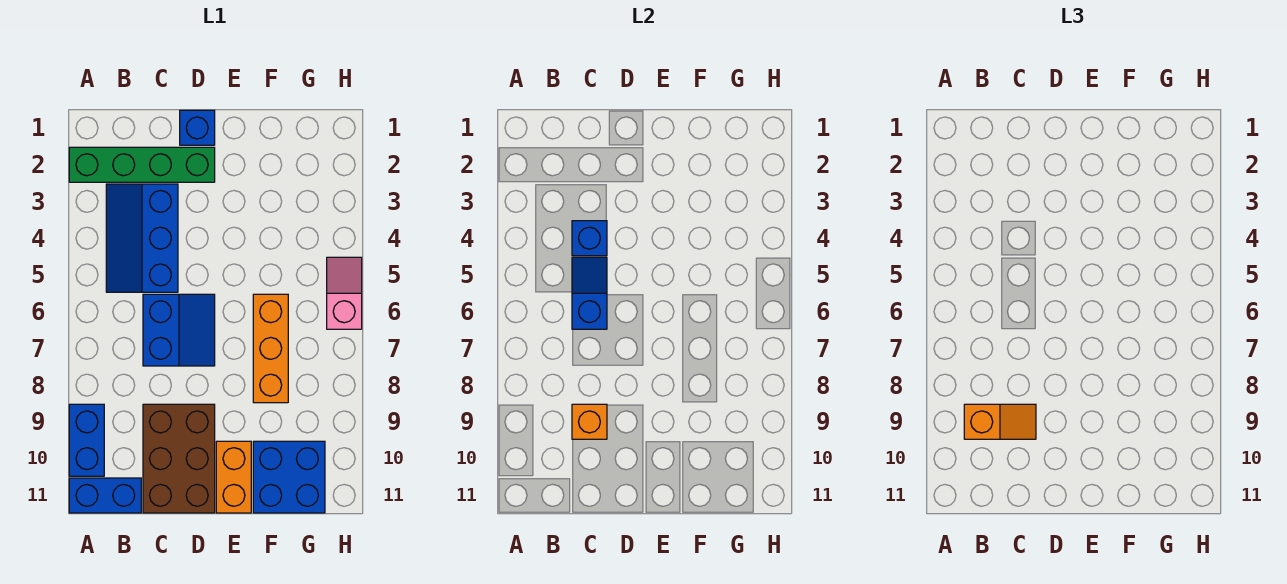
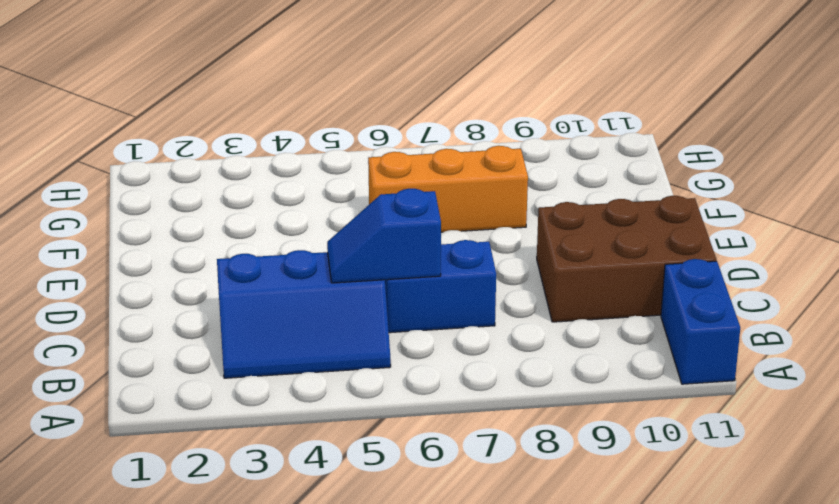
none -> green brick A2:D2 level 1
none -> blue brick A9:A10 level 1
none -> blue brick D1 level 1

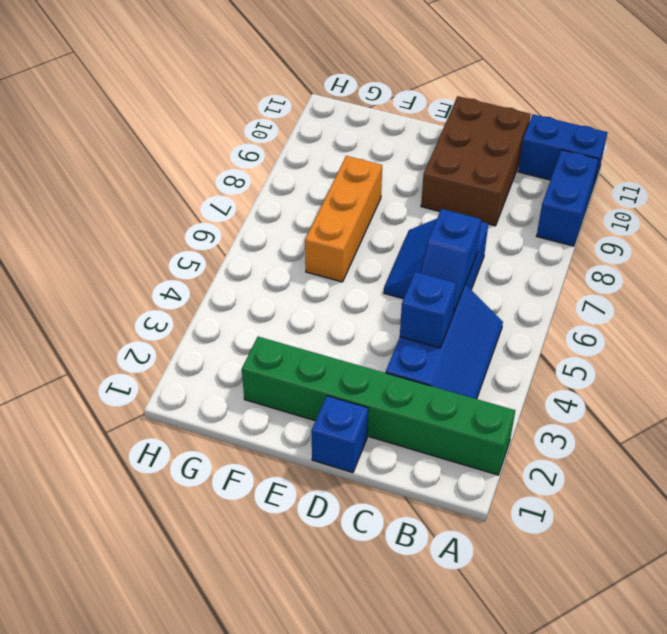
green brick A2:F2 level 1 -> green brick A2:D2 level 1
none -> orange brick E10:E11 level 1
none -> blue brick F10:G11 level 1
none -> pink slope H5:H6 level 1 top 6

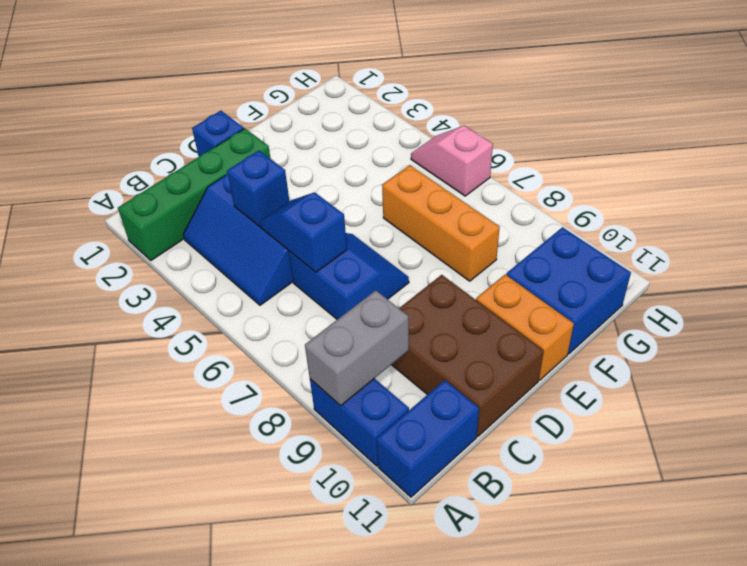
grey brick A9:B9 level 2 -> none
none -> orange brick C9 level 2
none -> orange slope B9:C9 level 3 top B

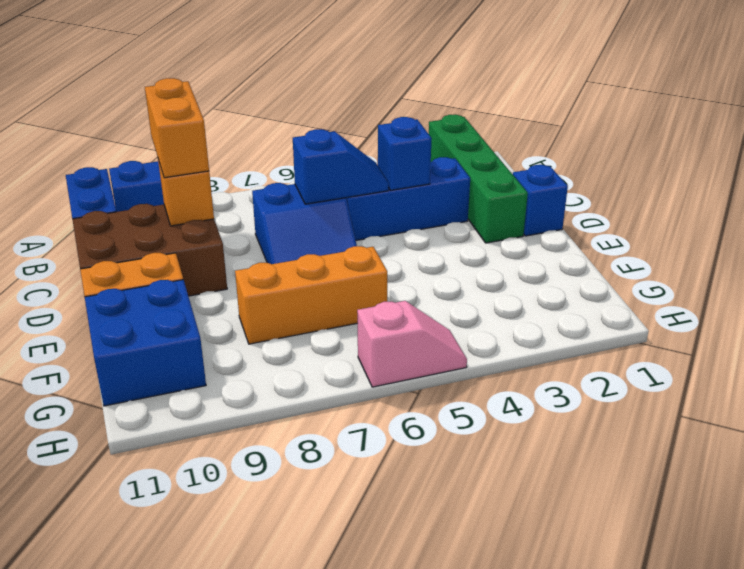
orange brick B9:C9 level 3 -> orange slope B9:C9 level 3 top B

